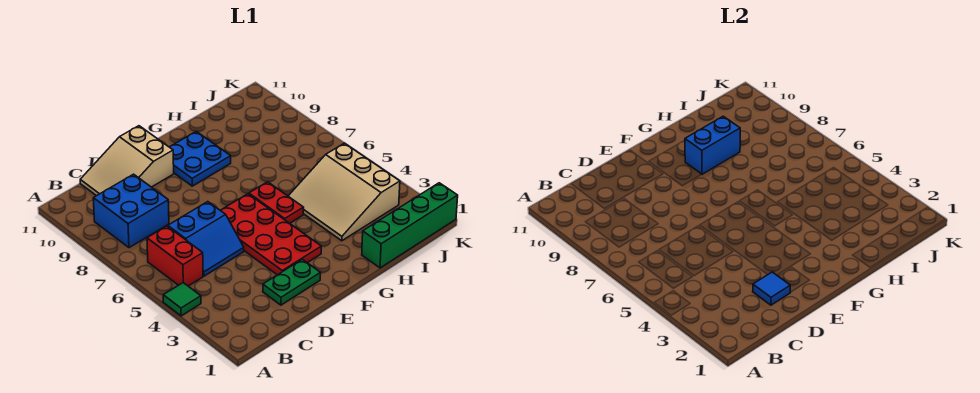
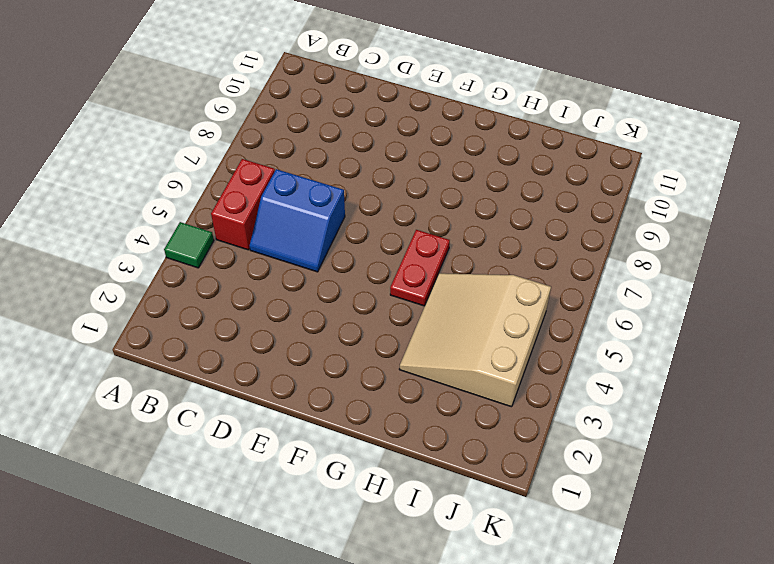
none -> blue brick B8:C9 level 1
none -> tan slope C10:E11 level 1 top E
none -> green plate D2:E2 level 1

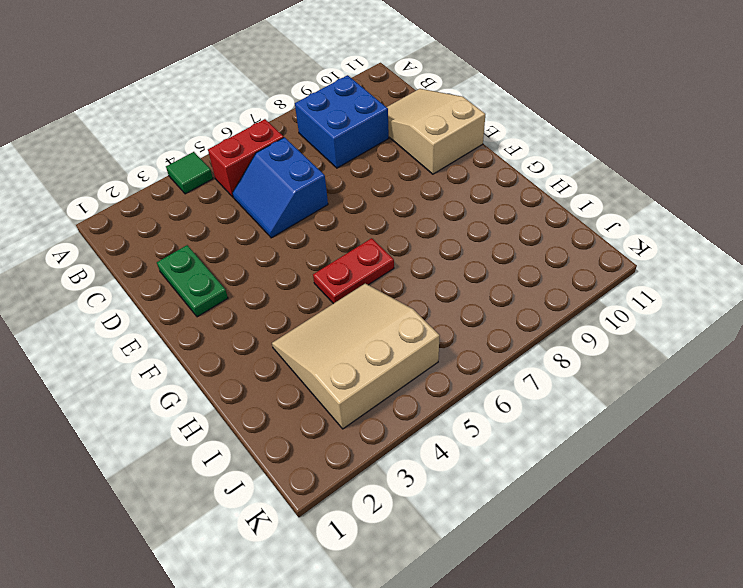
none -> red plate E3:F6 level 1
none -> blue plate F9:G10 level 1
none -> green brick H1:K1 level 1

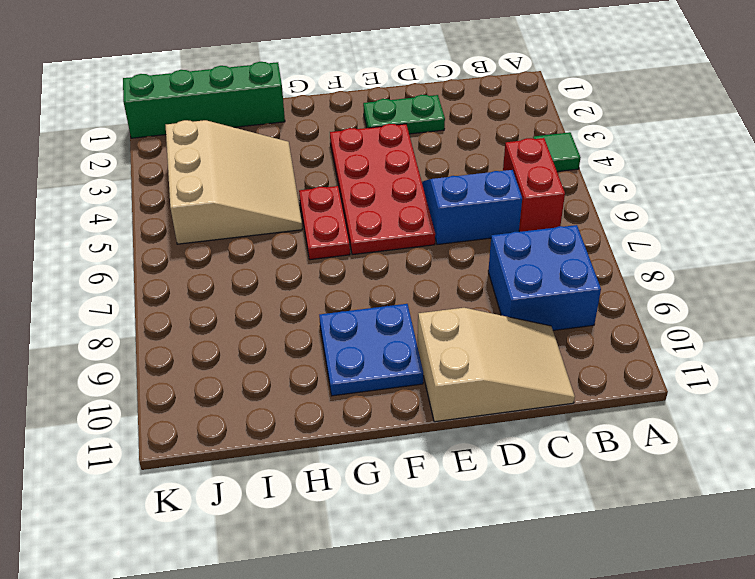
none -> blue tile D2 level 2
none -> blue brick G9:H9 level 2

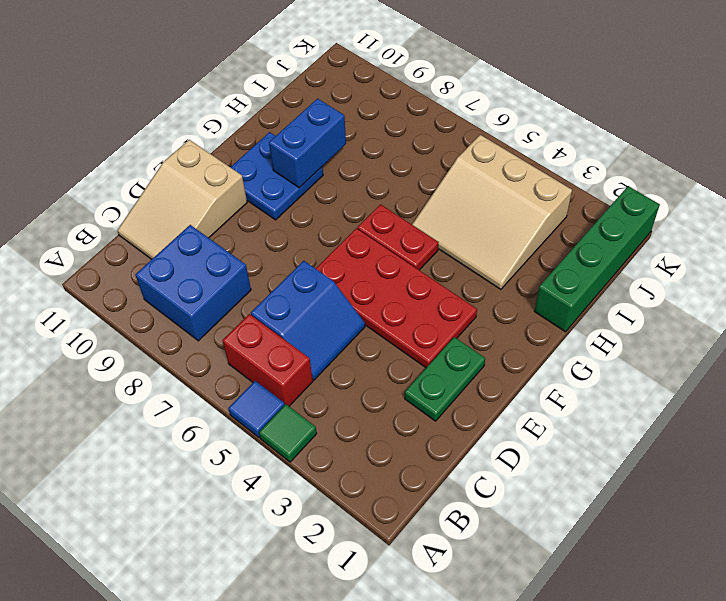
blue tile A5 level 1 -> blue tile D2 level 2

